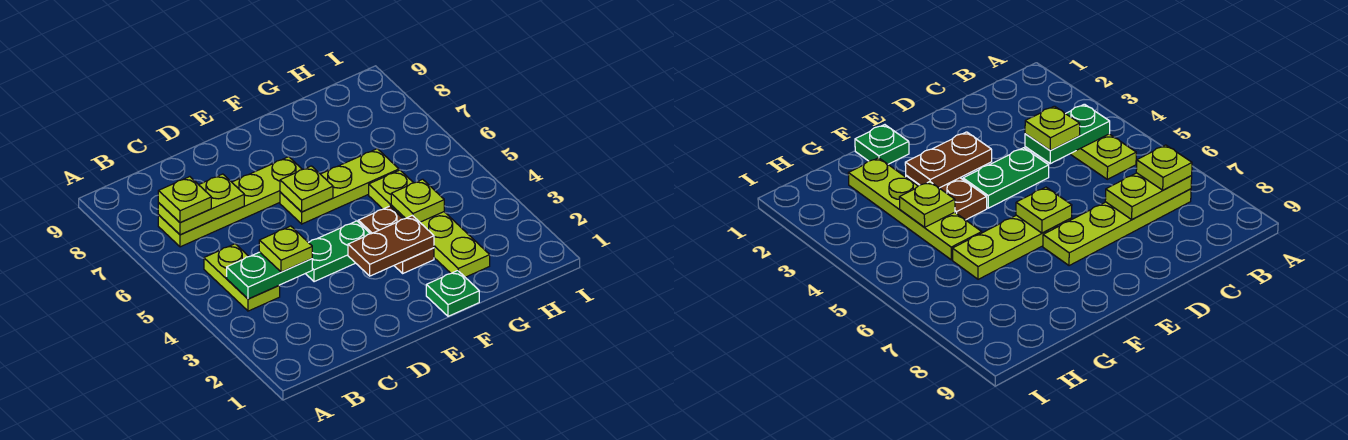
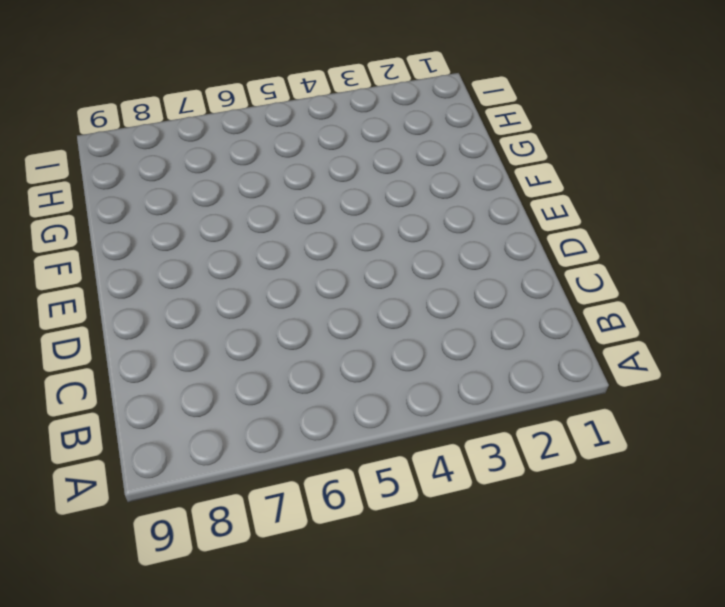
none -> lime plate B4:B5 level 1
none -> lime plate B7:E7 level 1
none -> green plate D4:E4 level 1

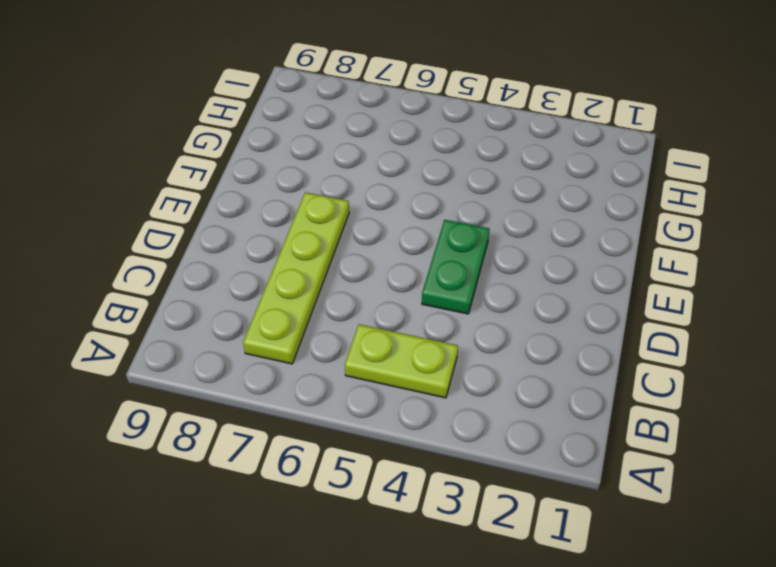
none -> lime plate E6:G6 level 1
none -> green plate F1 level 1
none -> brown plate F3:F4 level 1

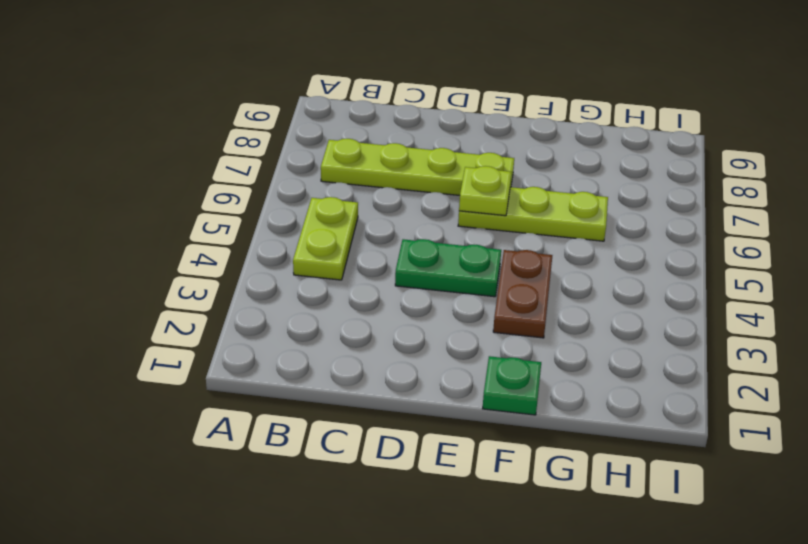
none -> lime plate G2:G5 level 1
none -> green plate B4:C4 level 2
none -> lime plate B7:C7 level 2

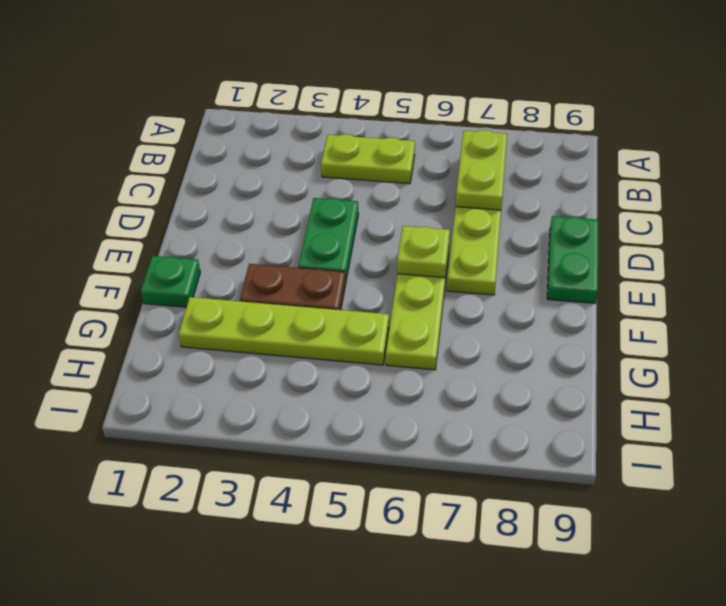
green plate D9:E9 level 1 -> green plate B4:C4 level 2
none -> brown plate E3:F3 level 2
none -> lime plate G4 level 2
none -> lime plate B7 level 3

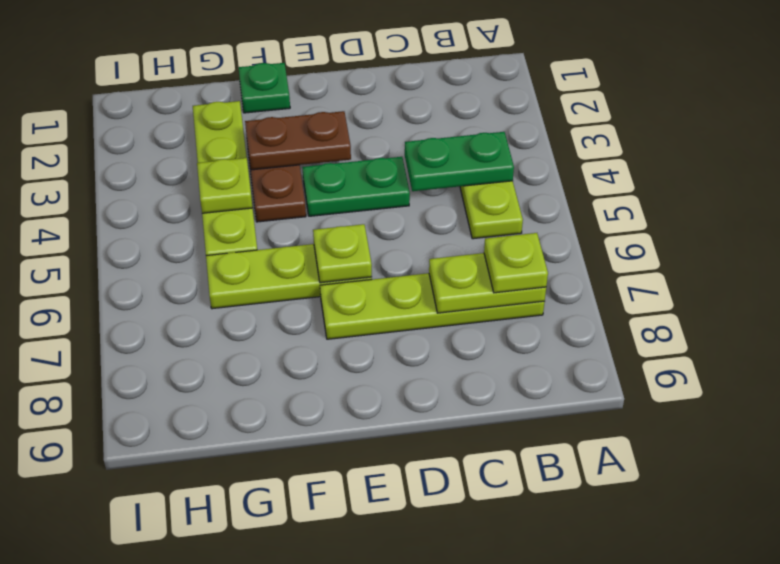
none -> lime plate C4 level 3

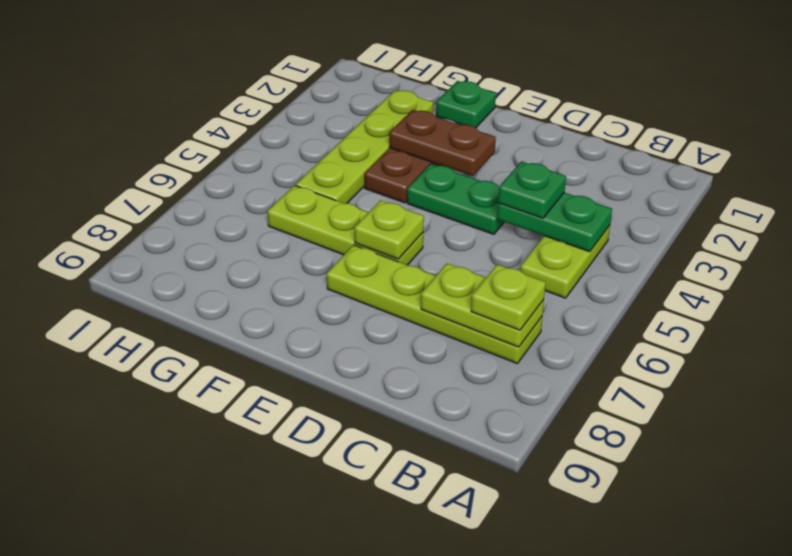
green plate C4 level 3 -> lime plate C4 level 3
none -> lime plate G4 level 2

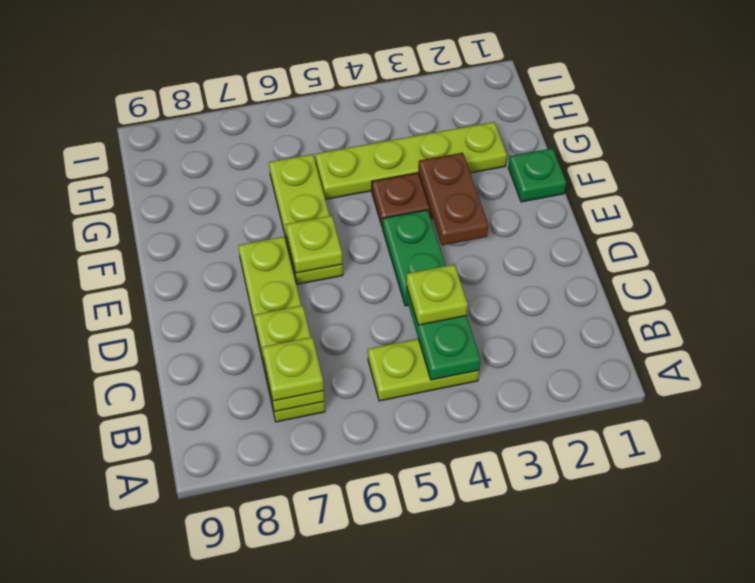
none -> lime plate G4 level 2

